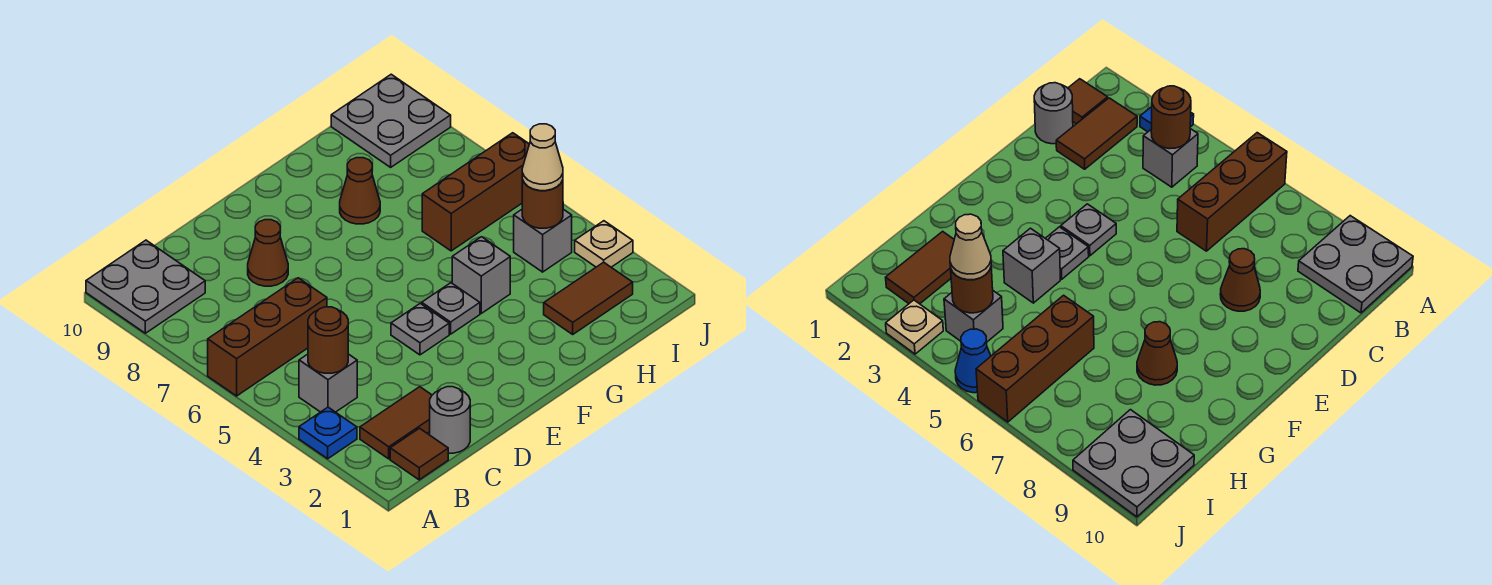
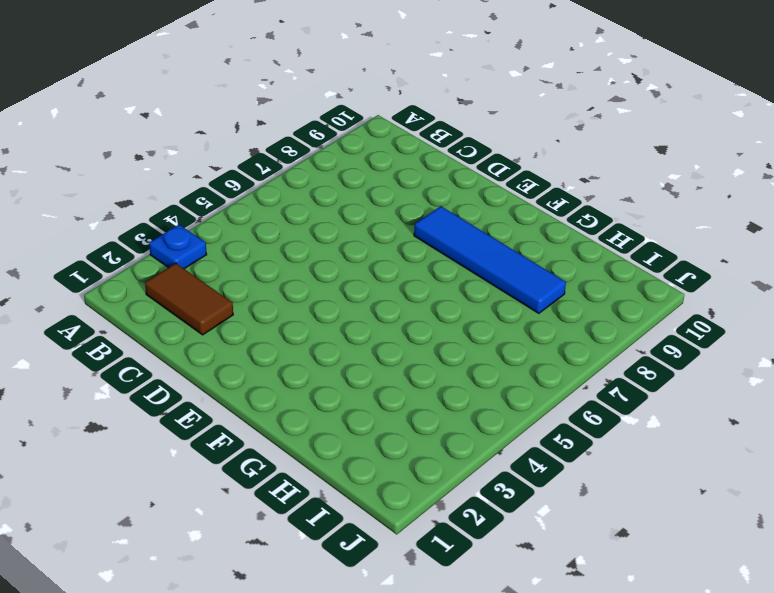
blue tile E8:H8 level 1 -> brown cone G8 level 1
none -> brown brick A6:C6 level 1
none -> grey plate A9:B10 level 1
none -> brown tile B1 level 1

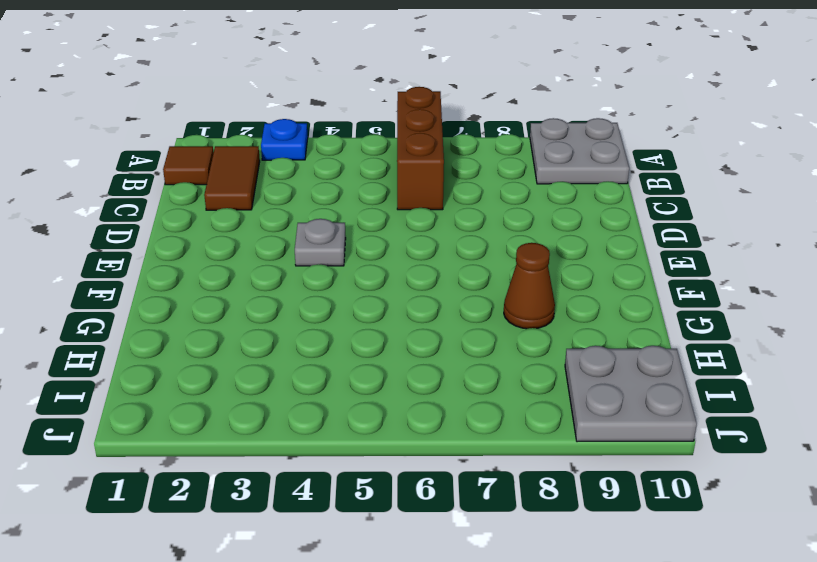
none -> grey brick B4 level 1
none -> grey round brick C1 level 1
none -> brown cone D8 level 1

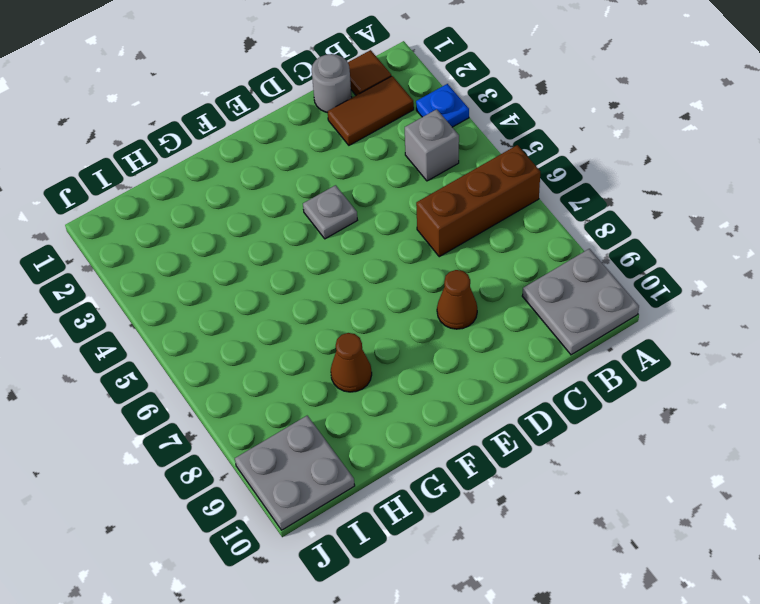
none -> grey plate F4 level 1
none -> grey brick G4 level 1
none -> brown tile H2:I2 level 1

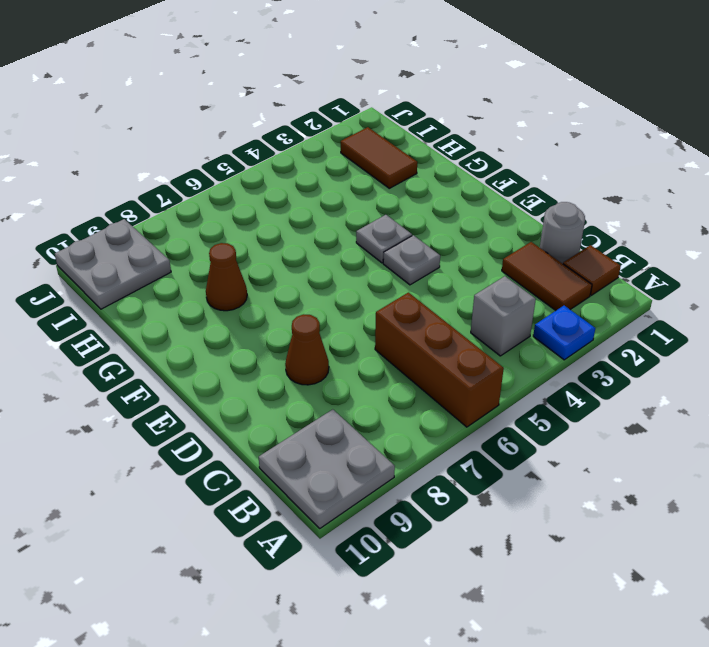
none -> grey brick G4 level 1
none -> brown brick H6:J6 level 1
none -> grey brick I4 level 1

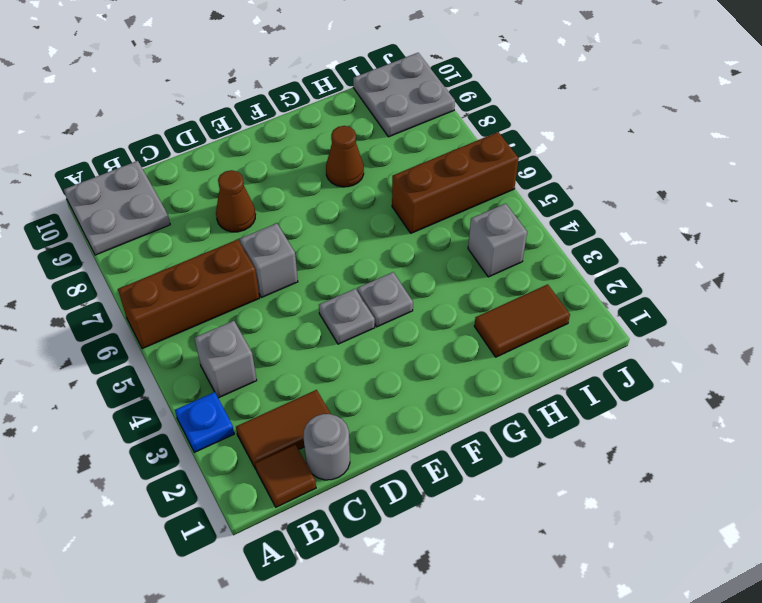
grey brick D6 level 1 -> grey brick G4 level 1
none -> tan plate J3 level 1
none -> blue cone J5 level 1
none -> brown round brick B4 level 2

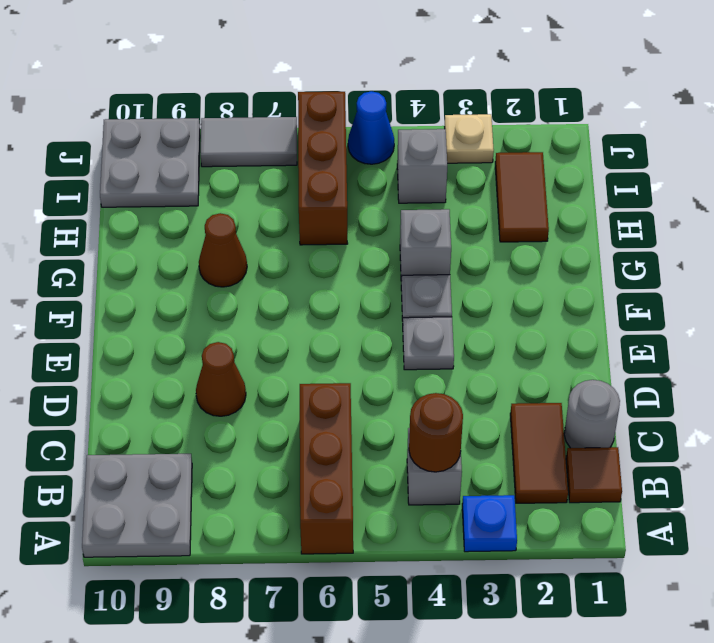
grey tile J7:J8 level 1 -> none
none -> brown round brick I4 level 2
none -> tan cone I4 level 3

